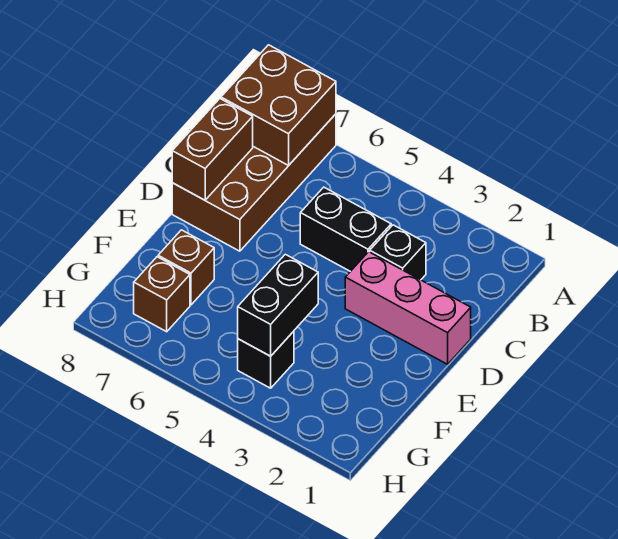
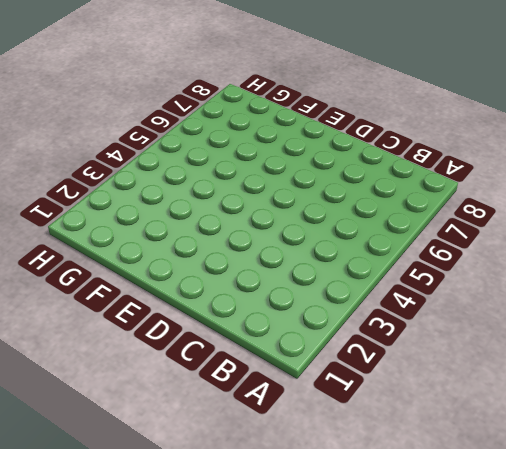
none -> brown brick A7:D8 level 1
none -> black brick C3 level 1

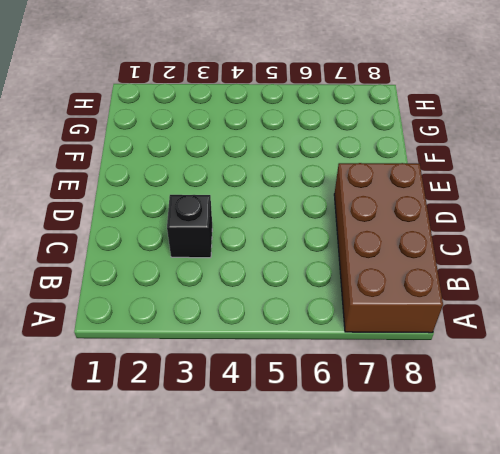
none -> black brick C4:C5 level 1
none -> pink brick D1:D3 level 1

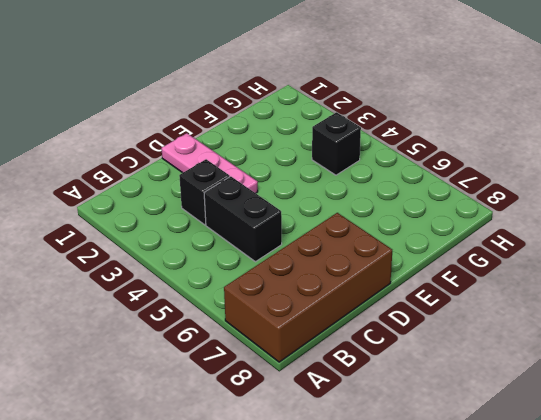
pink plate D1:D3 level 1 -> pink brick D1:D3 level 1
none -> brown brick F7 level 1
none -> brown brick G7 level 1

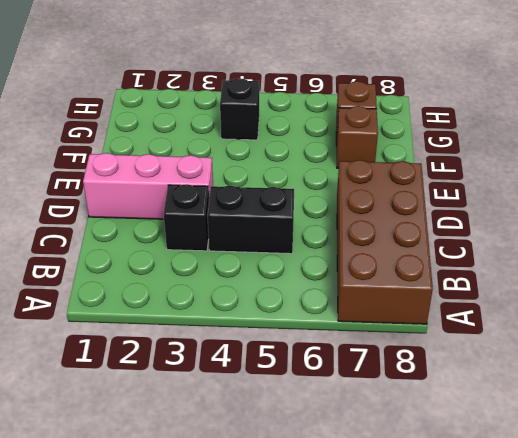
none -> brown brick A7:B8 level 2
none -> brown brick C8:D8 level 2

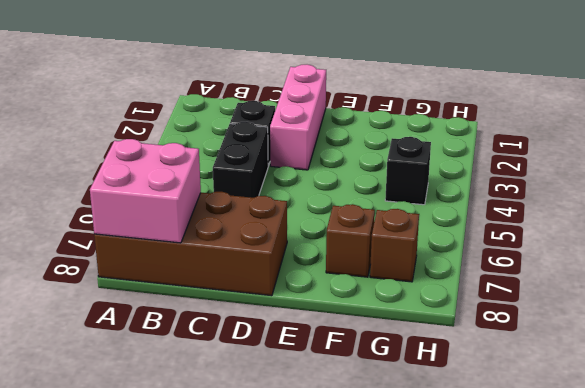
pink brick A7:B8 level 2 -> brown brick A7:B8 level 2
none -> brown brick C8:D8 level 2
none -> black brick F4:G4 level 2

